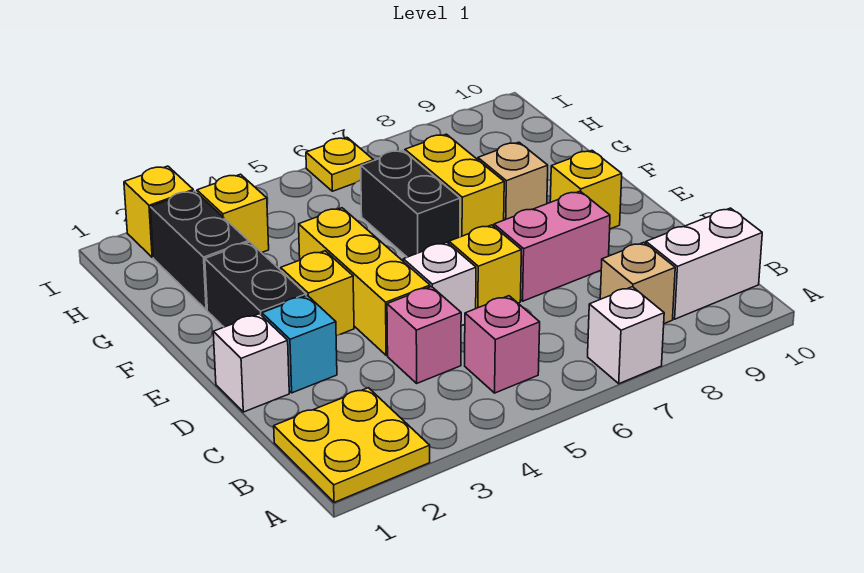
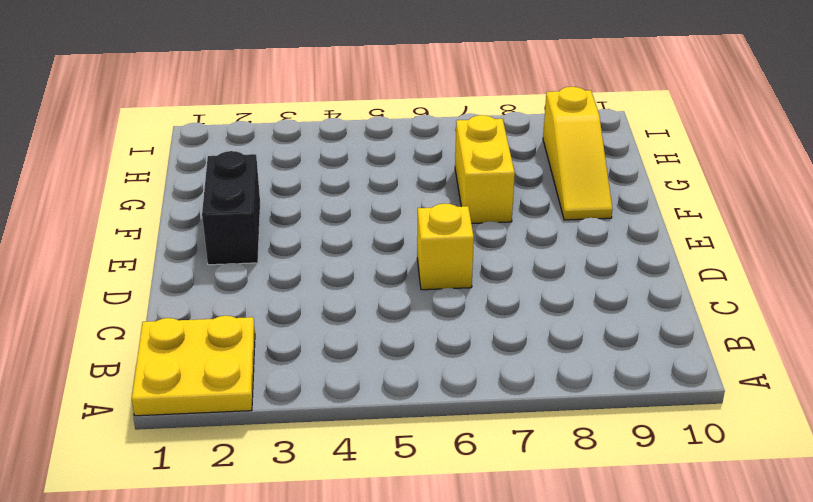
yellow slope F9:H9 level 1 top H -> none
none -> white brick A7 level 1
none -> pink brick B5 level 1
none -> tan brick B8 level 1

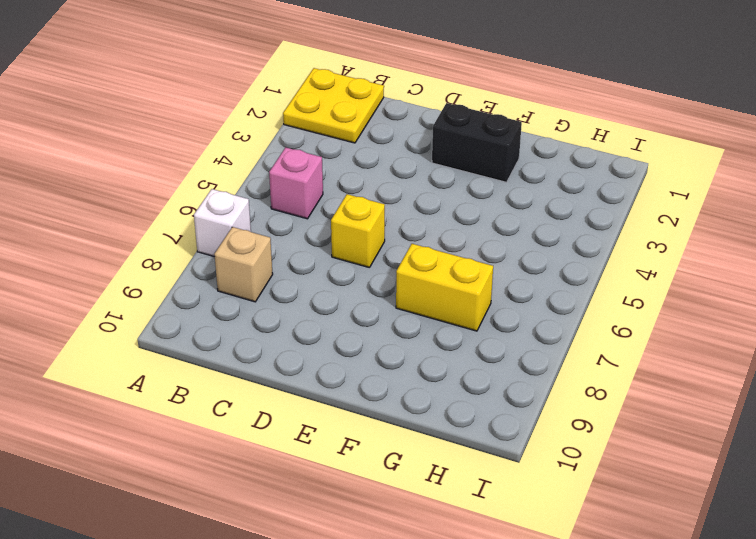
none -> white brick B9:B10 level 1
none -> pink brick C4 level 1
none -> white brick D1 level 1

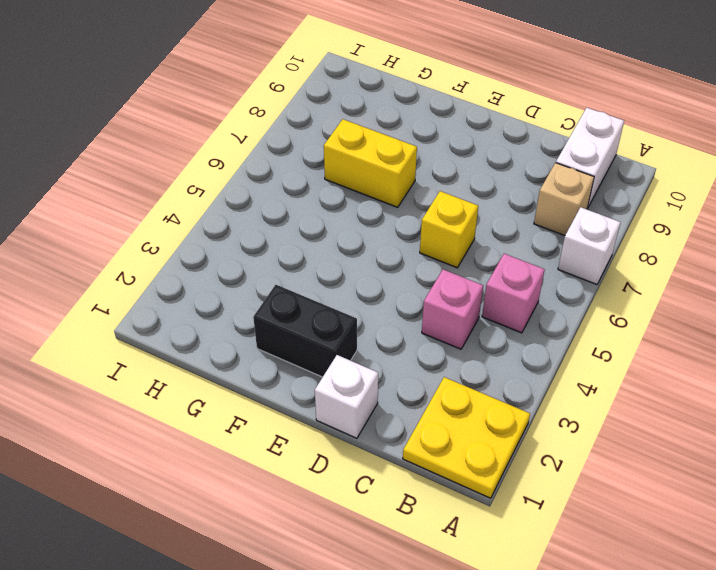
none -> cyan brick D2 level 1
none -> yellow brick D4:F4 level 1
none -> white brick D5 level 1

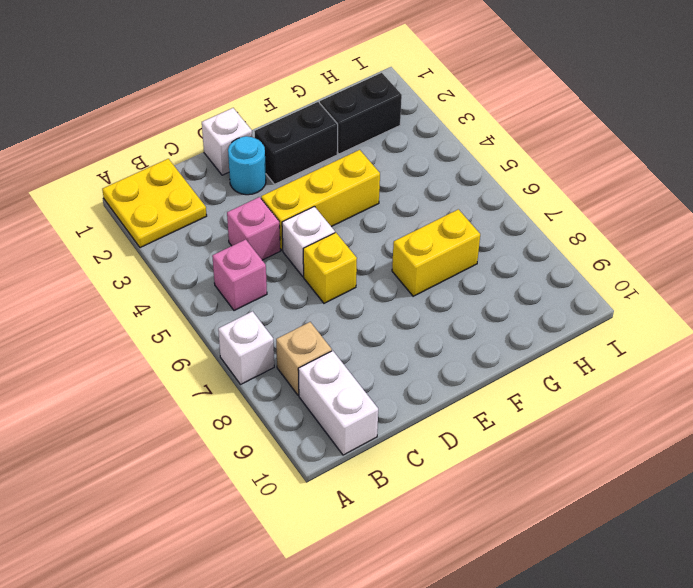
cyan round brick D2 level 1 -> cyan brick D2 level 1
none -> pink brick D7:D8 level 1
none -> yellow brick E3 level 1
none -> yellow brick E9 level 1

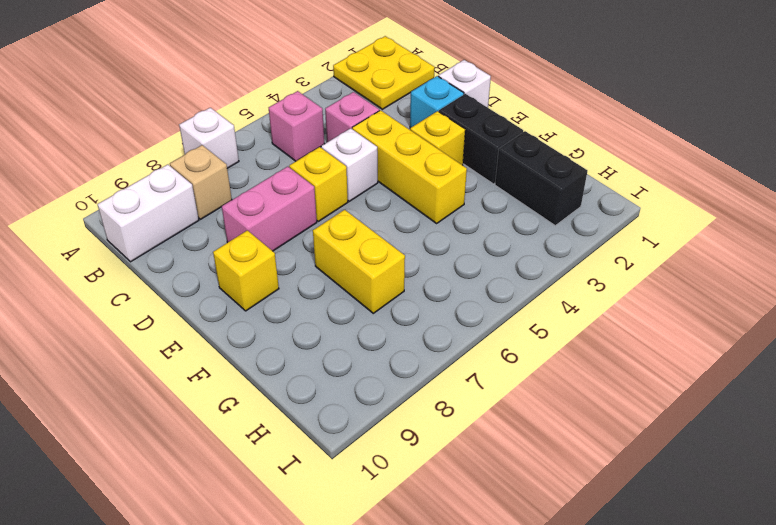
none -> black brick F6:G6 level 1
none -> tan brick F8 level 1
none -> yellow brick H3 level 1

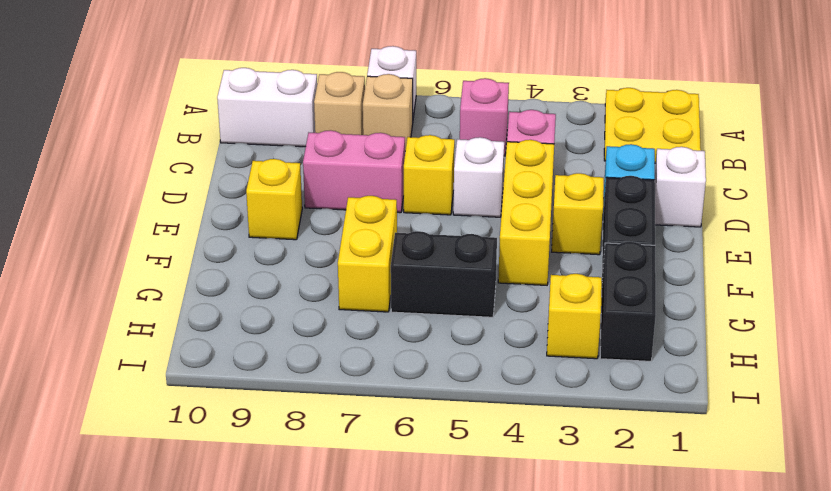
tan brick B7 level 1 -> tan brick F8 level 1
black brick G5:G6 level 1 -> black brick F6:G6 level 1
none -> yellow brick I2 level 1
none -> yellow plate I6 level 1

